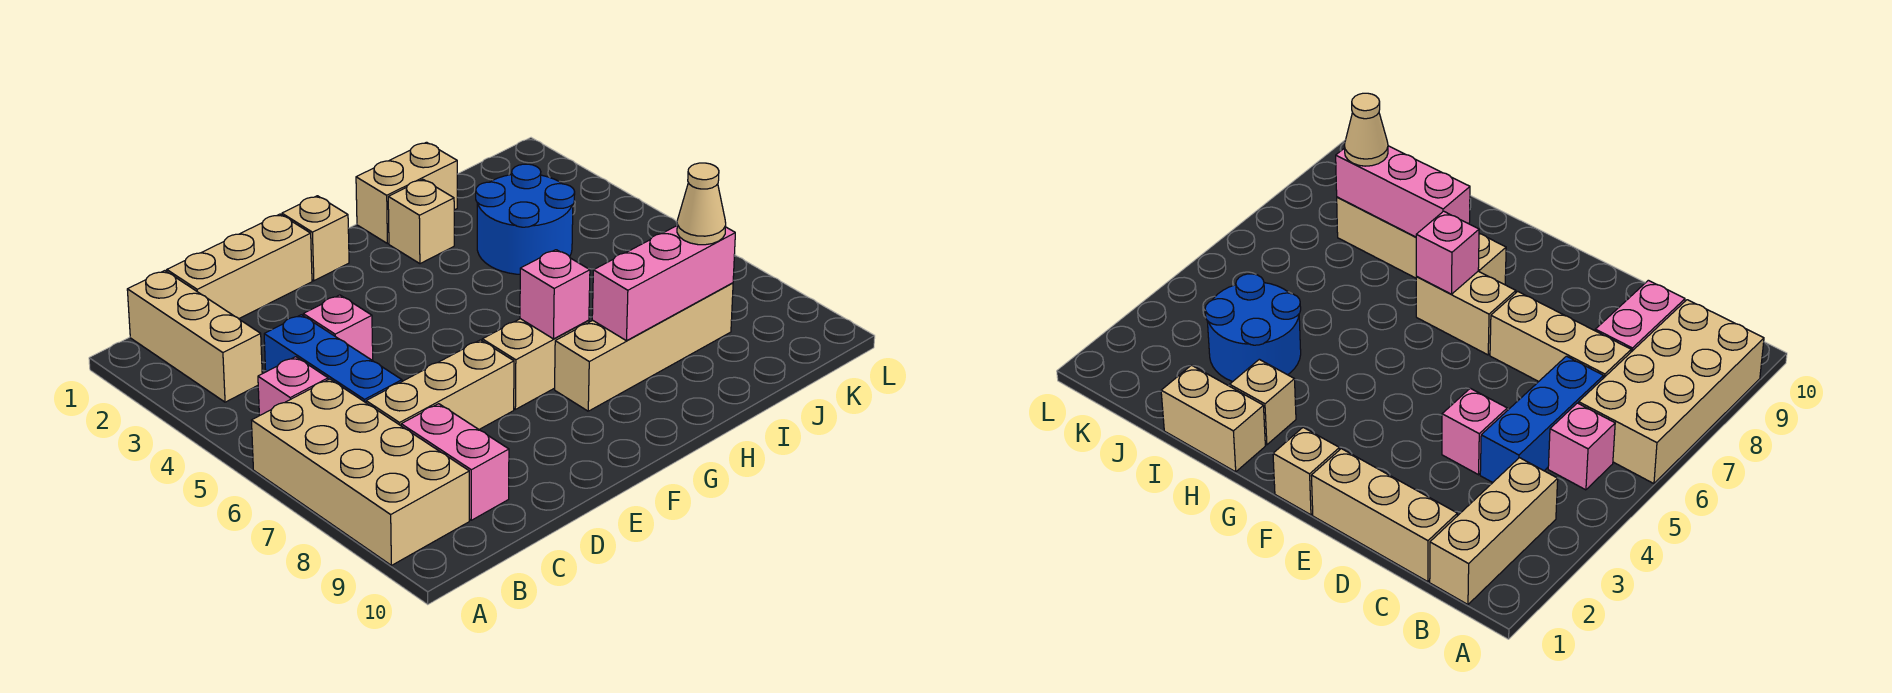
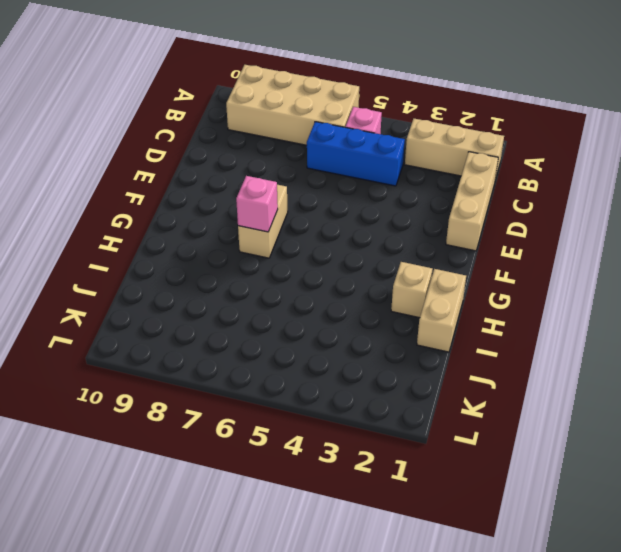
none -> tan brick C7:E7 level 1
none -> pink brick C8:C9 level 1
none -> pink brick D4 level 1

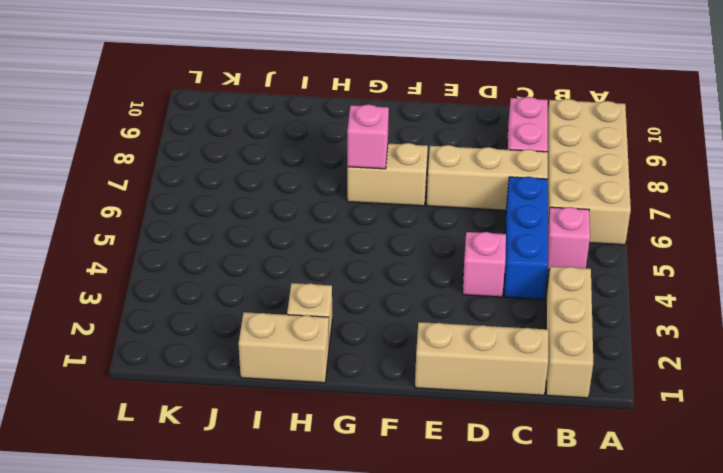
none -> tan brick F1 level 1
none -> tan brick G8:J8 level 1
none -> blue round brick I3:J4 level 1

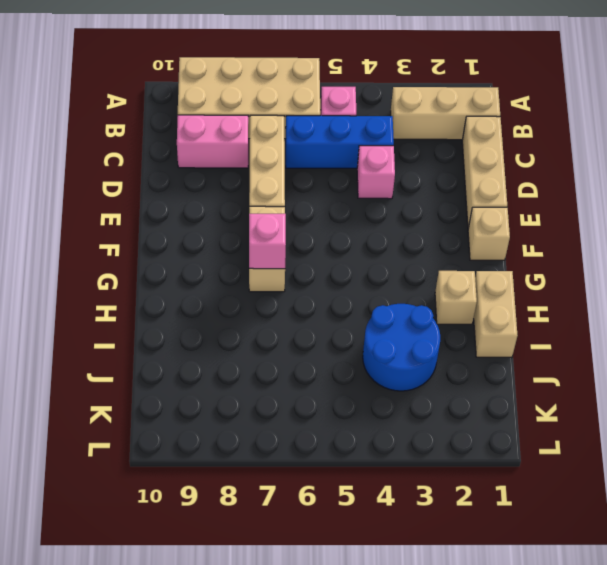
none -> tan brick G8:J8 level 1
none -> pink brick H8:J8 level 2
none -> tan cone J8 level 3

